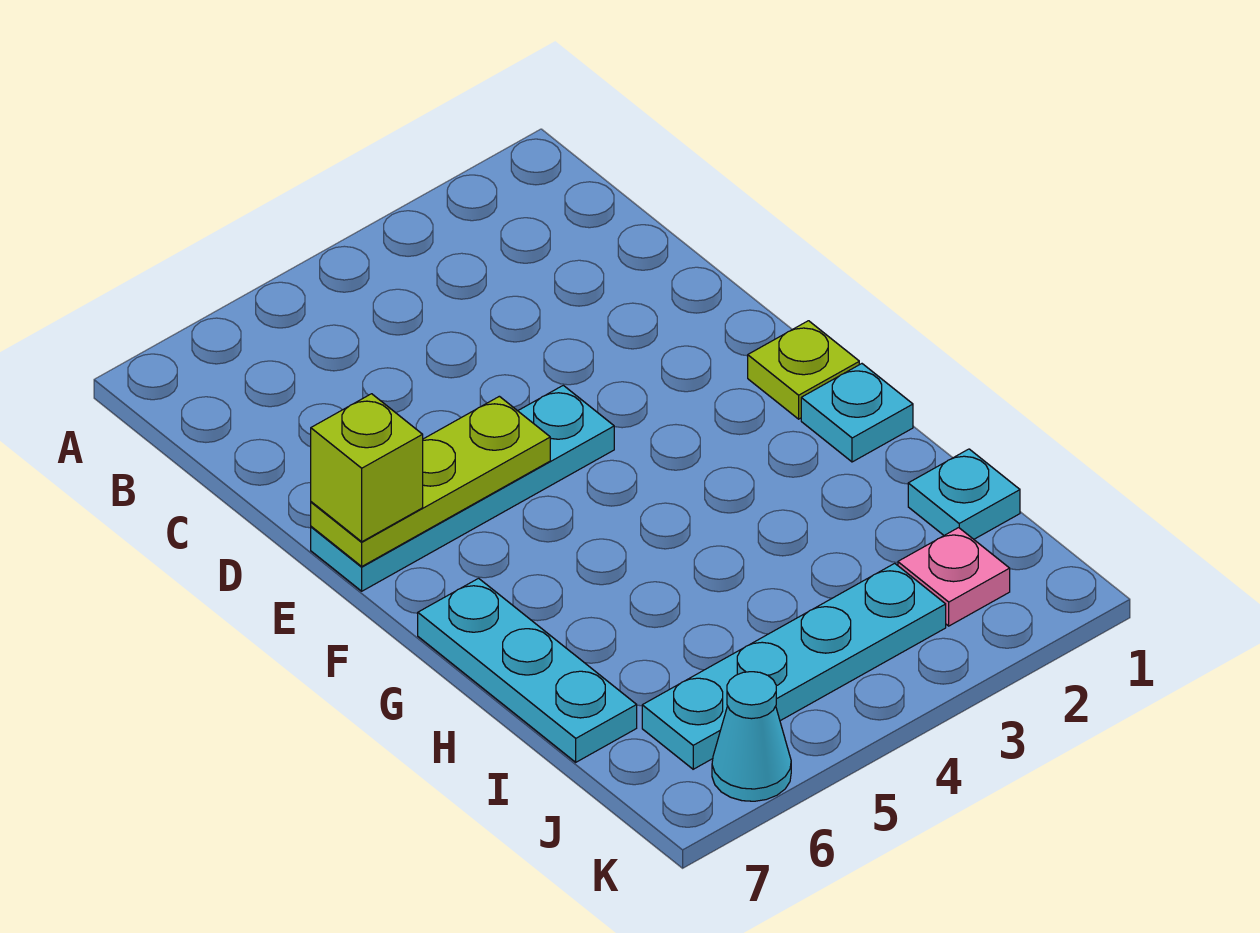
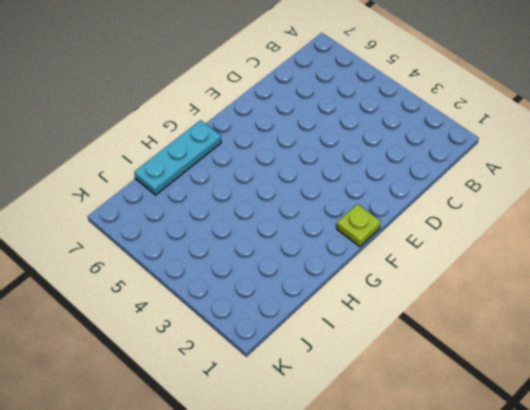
none -> cyan plate E4:E7 level 1
none -> cyan plate G1 level 1

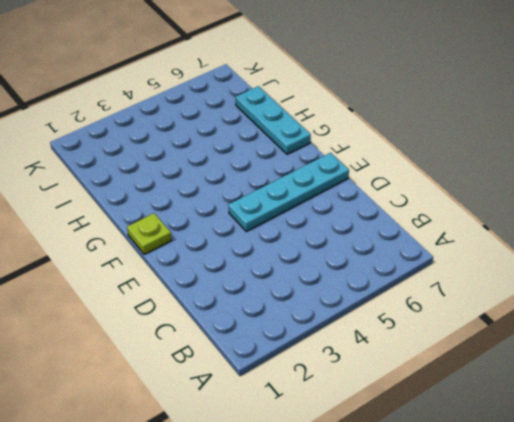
none -> cyan plate G1 level 1
none -> cyan plate I1 level 1

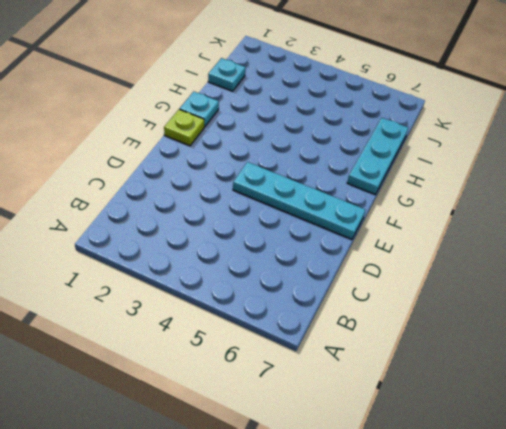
none -> pink plate J2 level 1
none -> cyan plate J3:J6 level 1

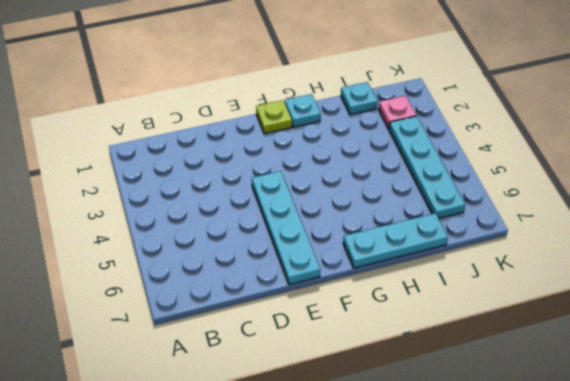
none -> cyan cone K6 level 1
none -> lime plate E5:E7 level 2

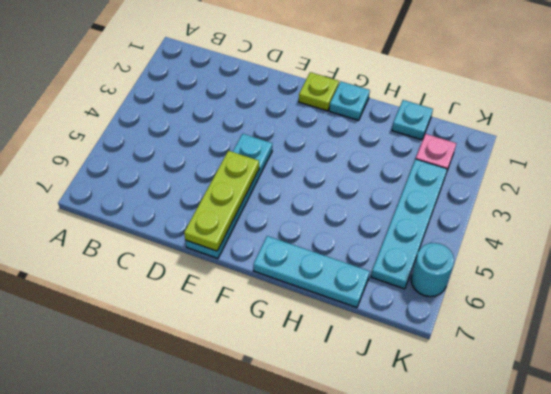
cyan round brick K6 level 1 -> cyan cone K6 level 1
none -> lime brick E7 level 3

